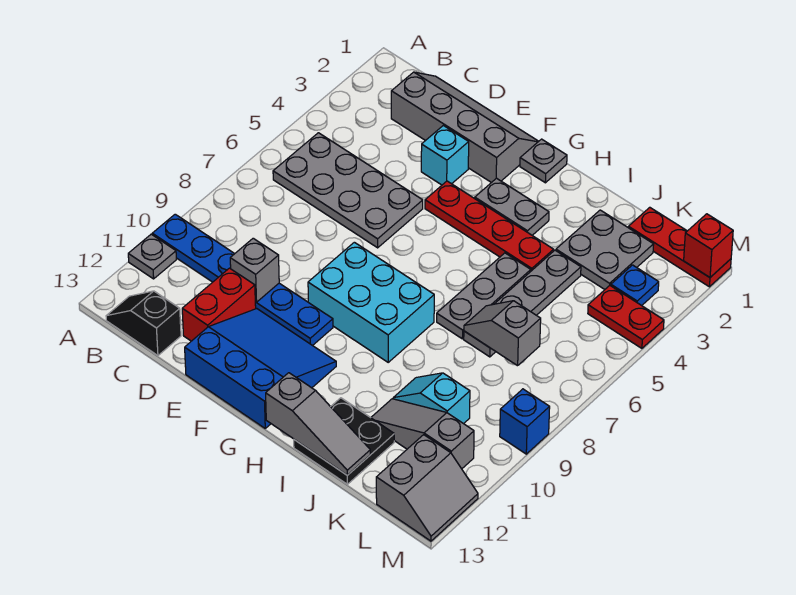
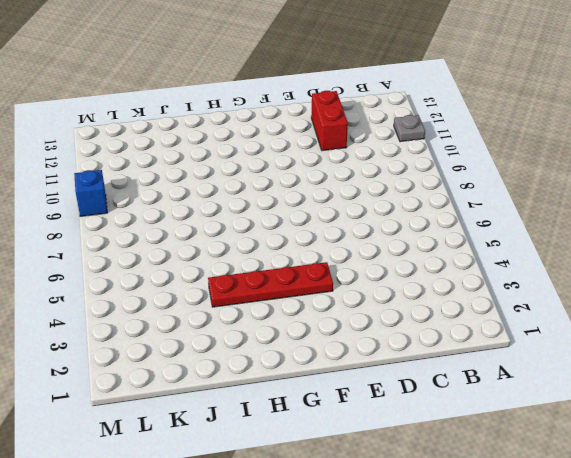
none -> blue plate A10:F10 level 1
none -> grey plate B5:E6 level 1
none -> black slope B13:C13 level 1 top C

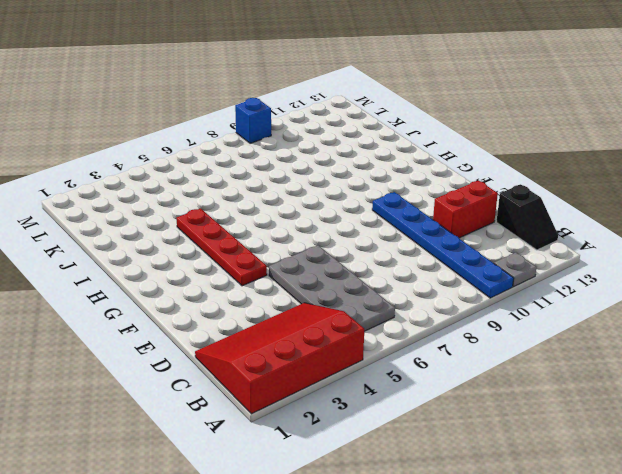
red slope A1:C4 level 1 top A -> grey slope C1:F2 level 1 top 2
none -> cyan brick E3 level 1
none -> blue slope E11:G13 level 1 top 13
none -> cyan brick F8:H9 level 1

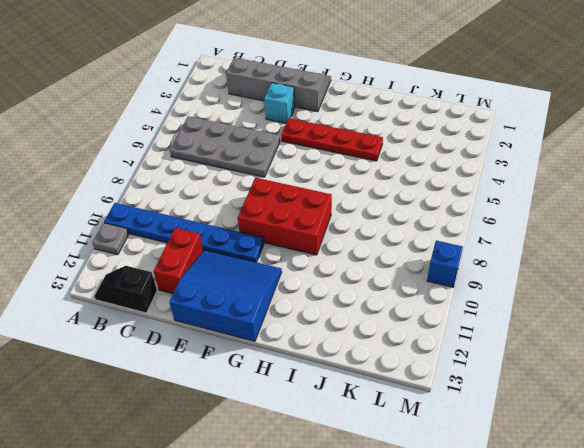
red brick F8:H9 level 1 -> cyan brick F8:H9 level 1
none -> grey plate G1 level 1
none -> grey plate G3:H3 level 1
none -> grey plate I5:I7 level 1

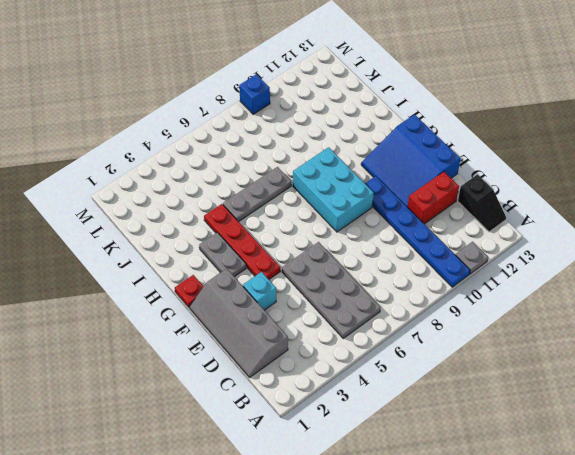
red plate G1 level 1 -> grey plate G1 level 1
none -> black plate I12:J13 level 1
none -> grey plate J2:K3 level 1
none -> grey plate J4:J7 level 1

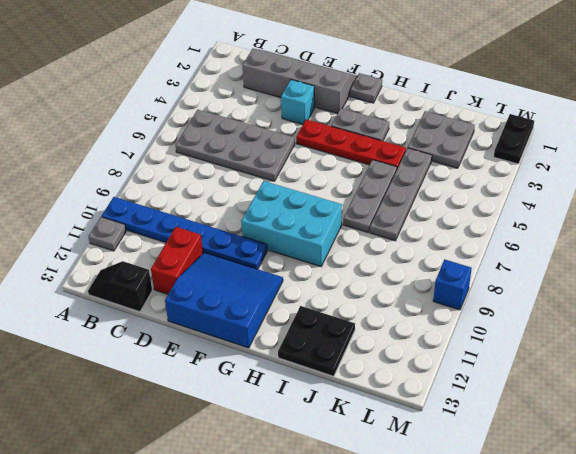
black plate M1:M2 level 1 -> red plate K1:M1 level 1
none -> cyan slope J10:K10 level 1 top K
none -> grey slope J11:L11 level 1 top L
none -> blue plate L3 level 1

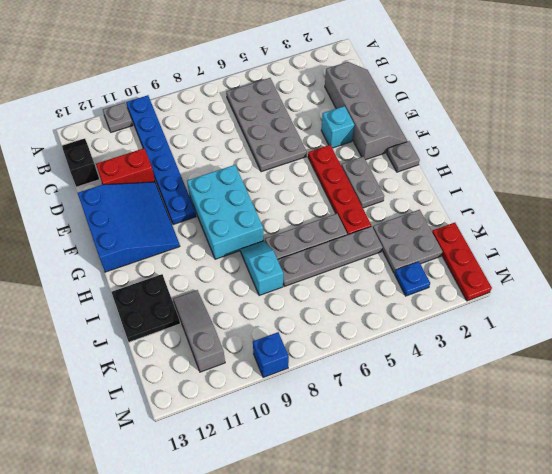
cyan slope I8:J8 level 1 top J -> cyan slope J10:K10 level 1 top K
none -> red plate L4:M4 level 1
none -> grey slope L12:M13 level 1 top L
none -> grey brick D10 level 2

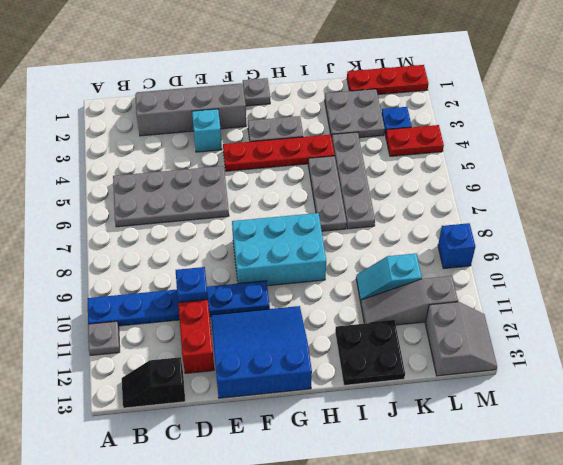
blue brick D10 level 2 -> grey brick D10 level 2
none -> grey slope H13:J13 level 2 top H
none -> grey slope J7:K7 level 2 top K
none -> red brick M1 level 2

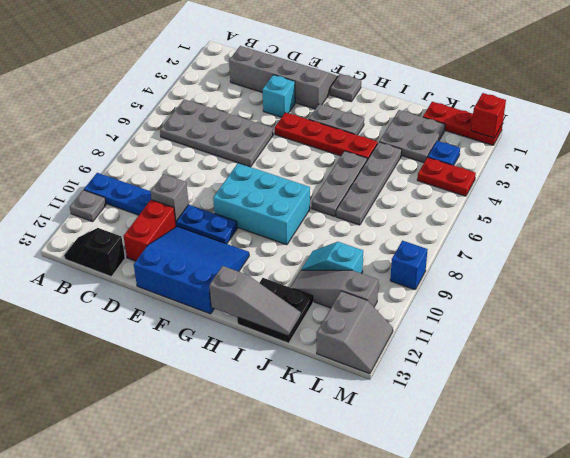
none -> grey slope J7:K7 level 2 top K

